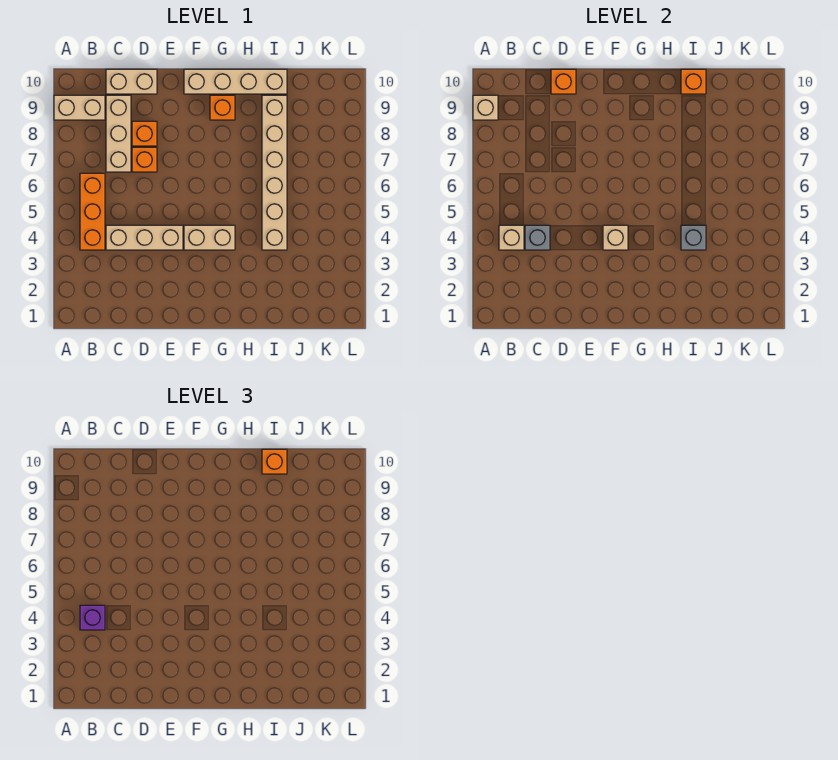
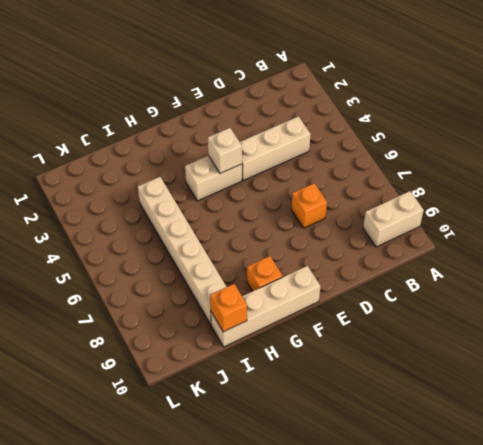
none -> orange brick B4:B6 level 1
none -> tan brick C7:C9 level 1
none -> tan brick C10:D10 level 1

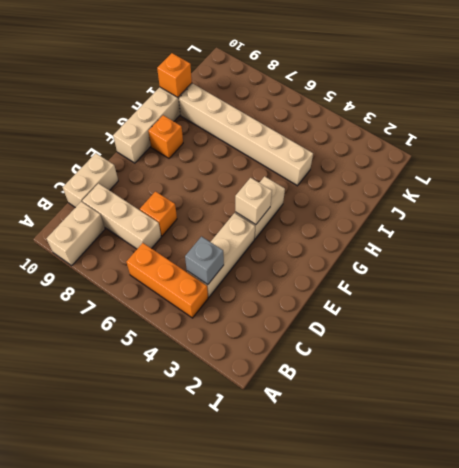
none -> orange brick D8 level 1
none -> tan brick A9 level 2
none -> tan brick B4 level 2

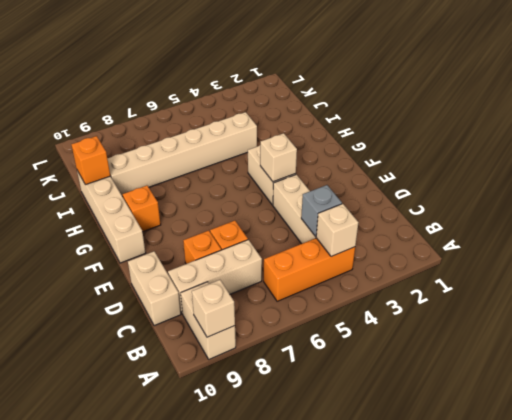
none -> orange brick D10 level 2
none -> grey brick I4 level 2
none -> purple brick B4 level 3

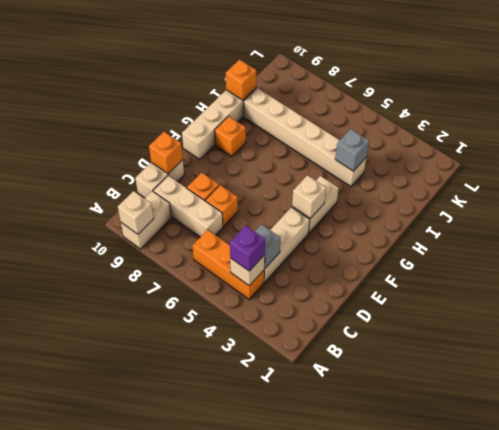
none -> orange brick I10 level 3

